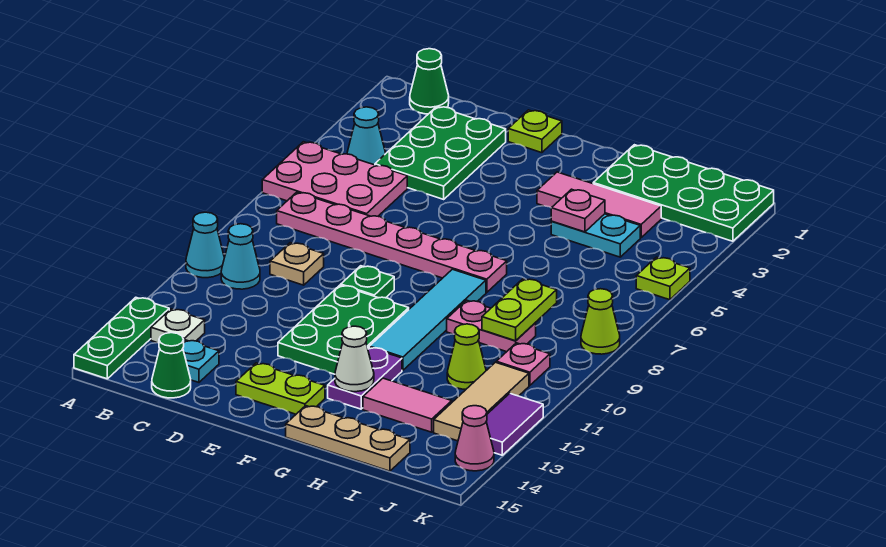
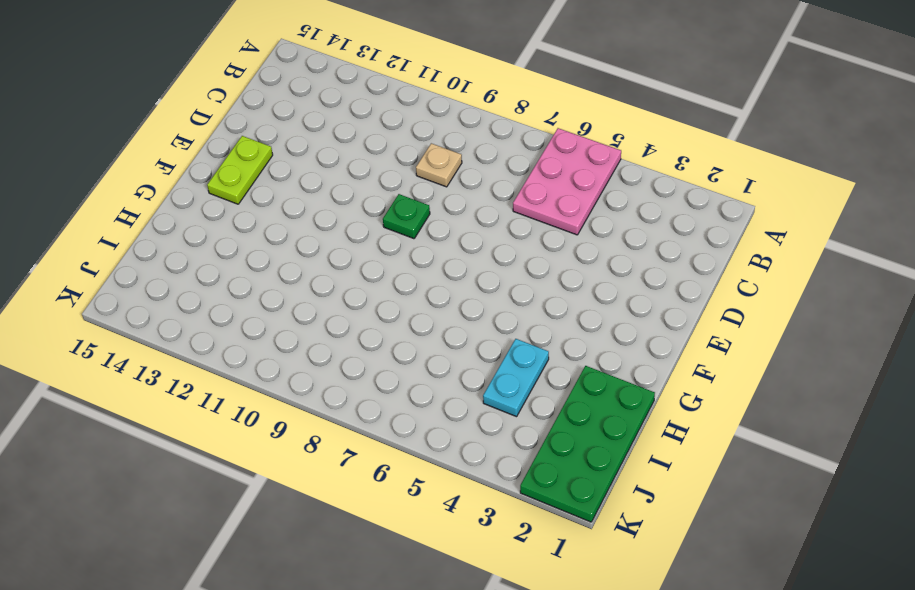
none -> cyan cone A10 level 1
none -> green plate A13:A15 level 1
none -> green cone B1 level 1
none -> cyan cone B4 level 1

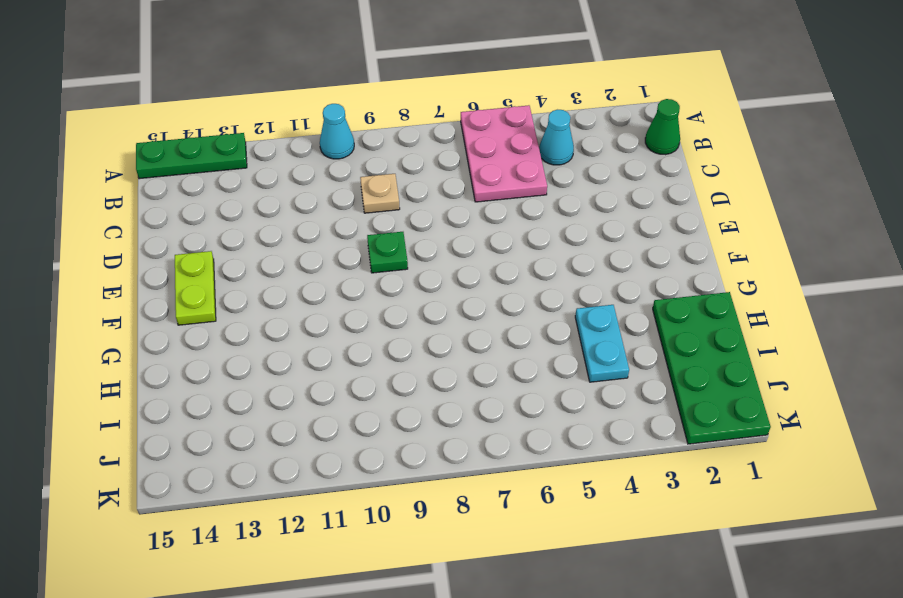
none -> pink plate B7:G7 level 1
none -> cyan cone B10 level 1
none -> white plate B13 level 1
none -> green plate C2:D4 level 1

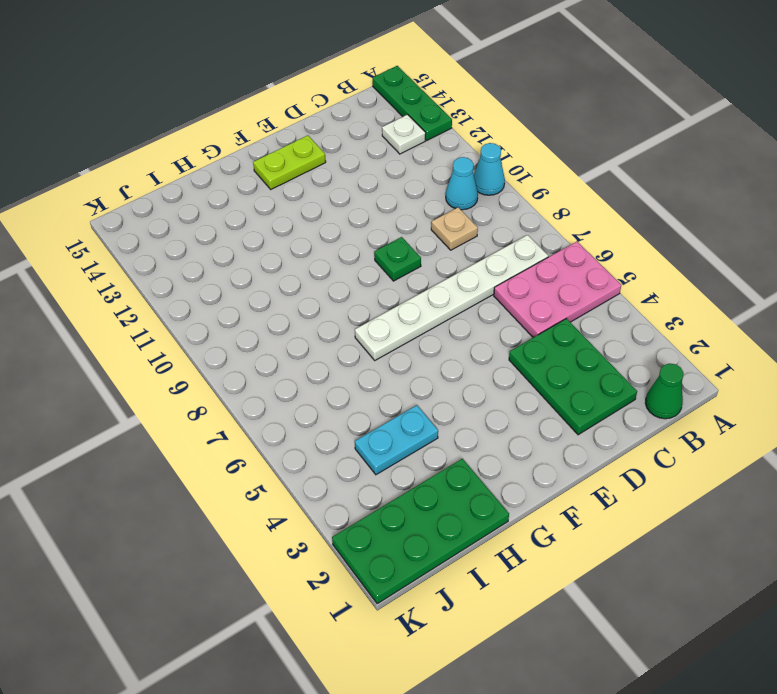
white plate B7:G7 level 1 -> pink plate B7:G7 level 1
none -> cyan cone B4 level 1
none -> cyan plate C14 level 1
none -> green cone C15 level 1
none -> lime plate E1 level 1

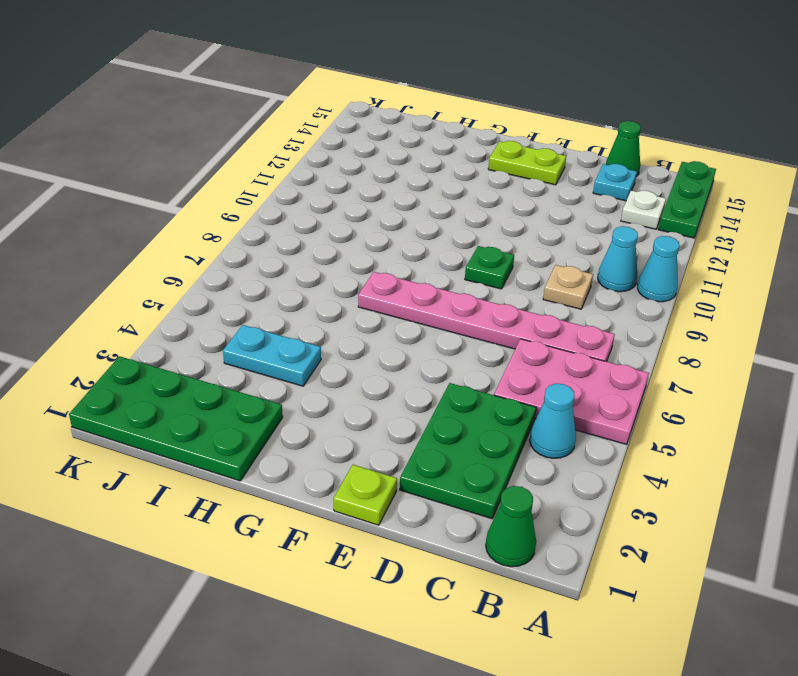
none -> green plate E10:F12 level 1
none -> pink tile G3:I3 level 1
none -> cyan tile G8:G11 level 1
none -> purple plate G12:G13 level 1

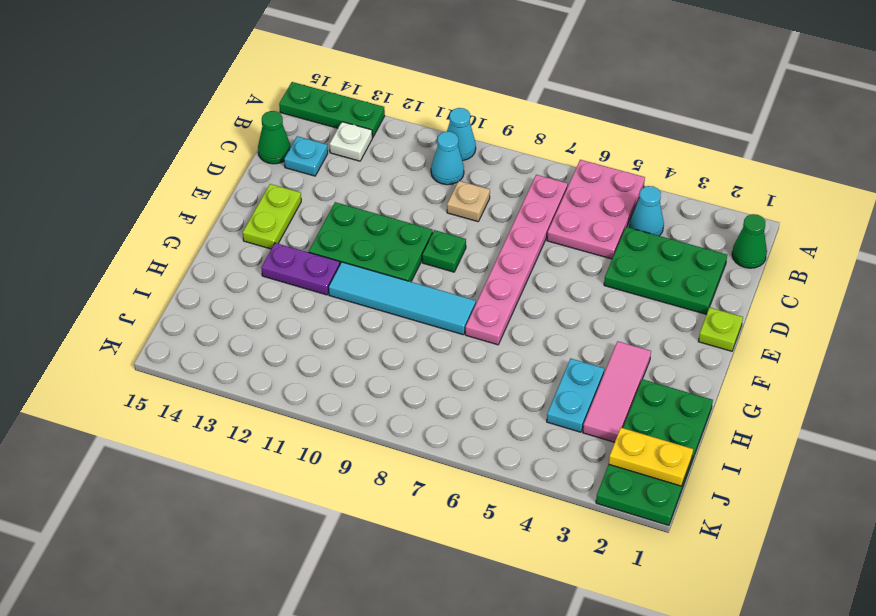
yellow plate J1:J2 level 2 -> none
none -> tan plate G15:I15 level 1
none -> pink plate H9:I9 level 1
none -> pink tile H13:I13 level 1
none -> lime cone I11 level 1

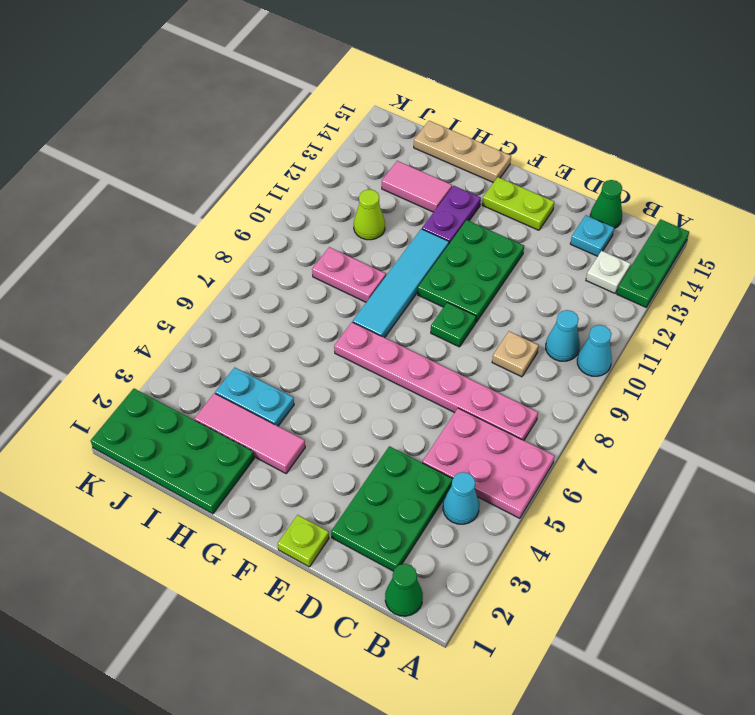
none -> pink plate J10 level 1
none -> tan tile J11:J13 level 1
none -> lime plate K5 level 1
none -> lime cone K8 level 1

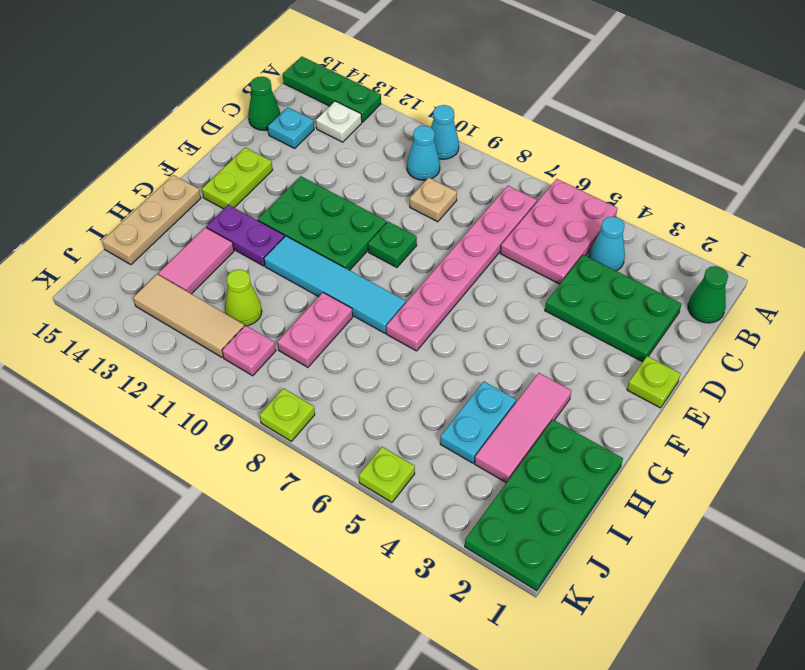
lime plate K8 level 1 -> lime cone K8 level 1
none -> purple tile K12:K13 level 1
none -> pink cone K14 level 1
none -> white cone G13 level 2
none -> pink plate H4 level 2

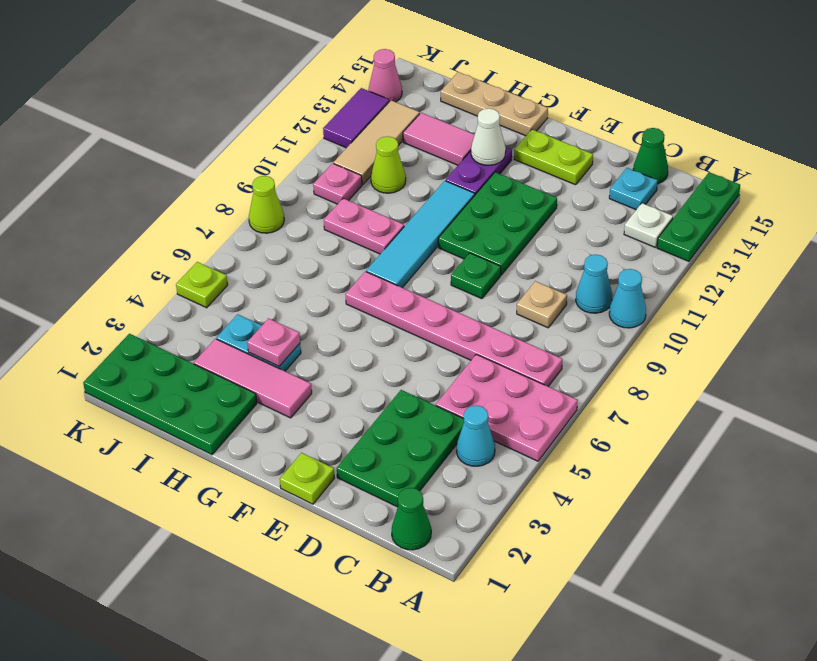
none -> lime plate I8:I9 level 2

